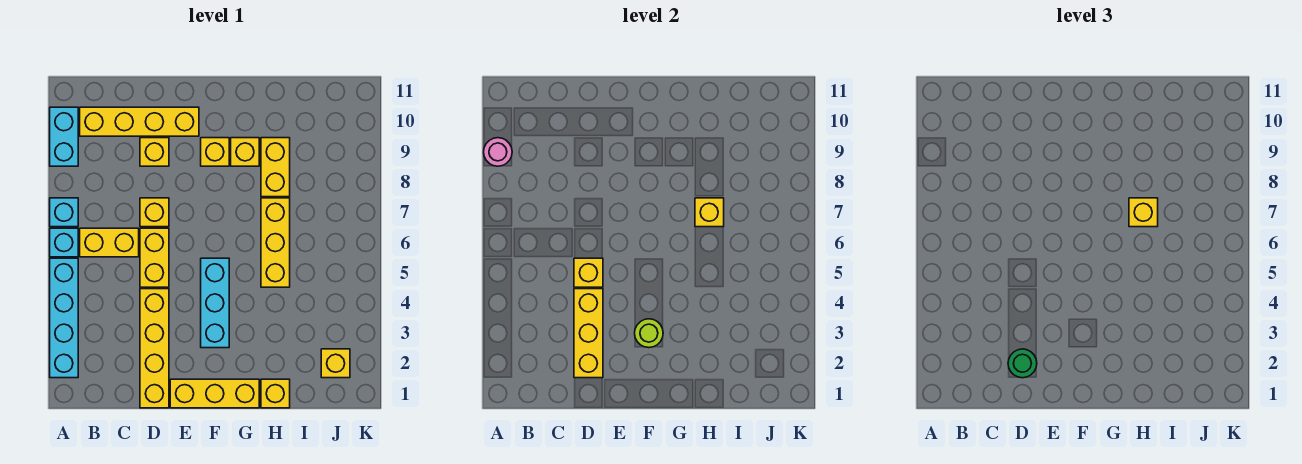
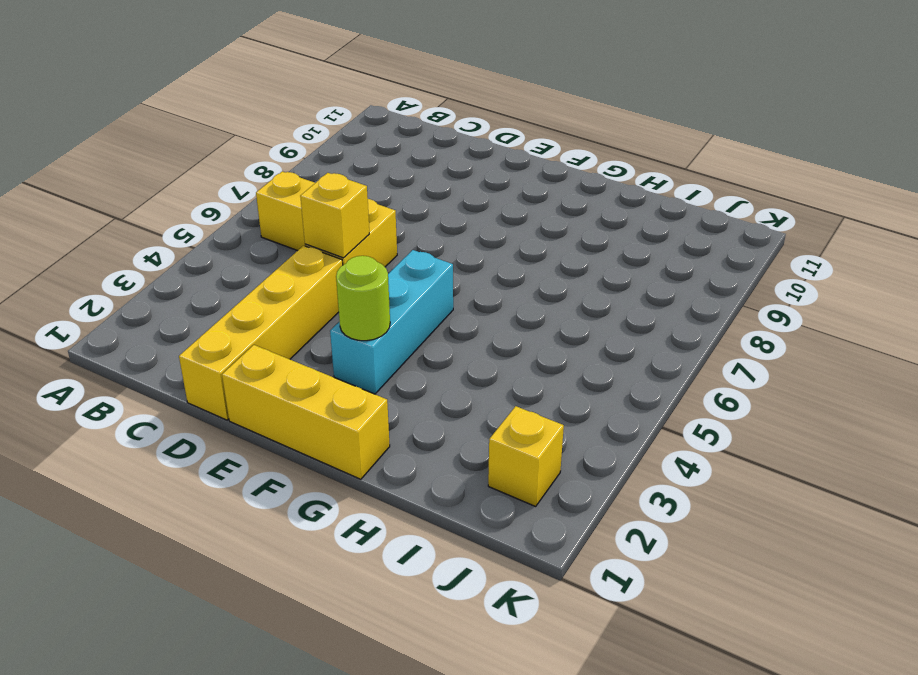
none -> cyan brick A2:A5 level 1
none -> cyan brick A6 level 1
none -> cyan brick A7 level 1

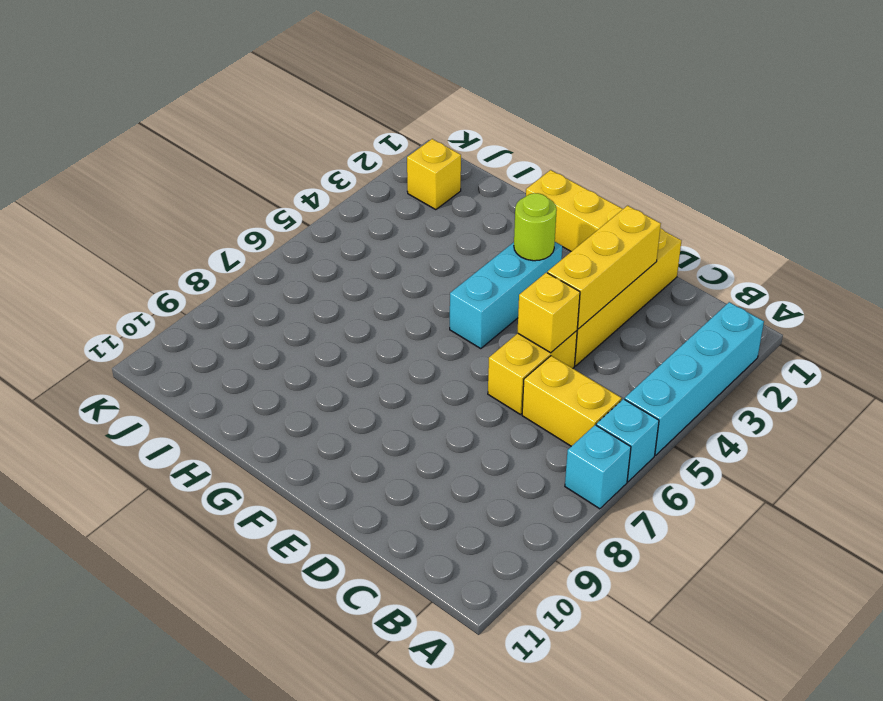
none -> cyan brick A9:A10 level 1
none -> yellow brick B10:E10 level 1
none -> yellow brick D7 level 1

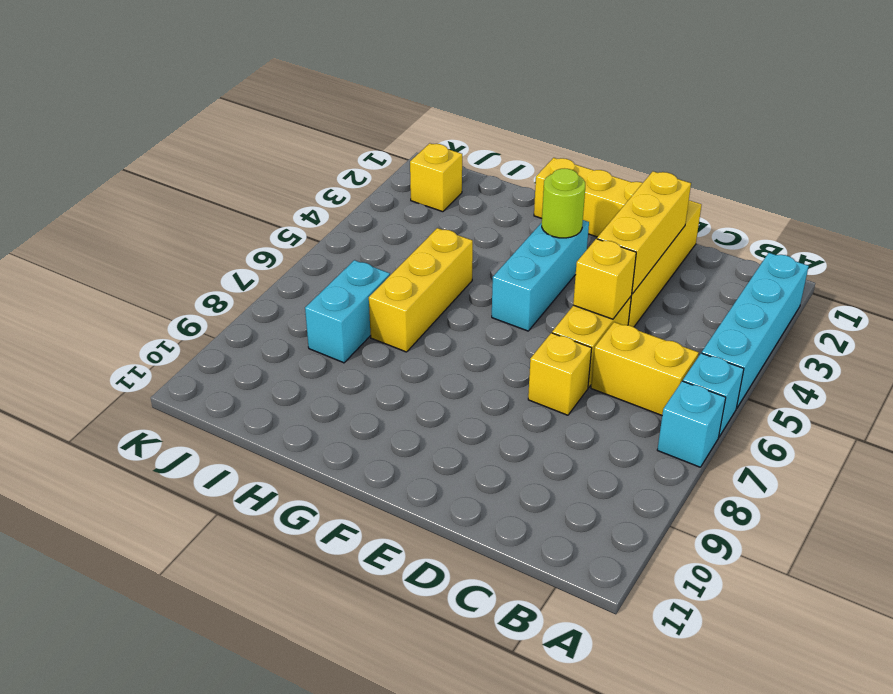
cyan brick I7:I8 level 1 -> cyan brick A9:A10 level 1
none -> yellow brick B10:E10 level 1
none -> yellow brick D9 level 1
none -> yellow brick F9 level 1

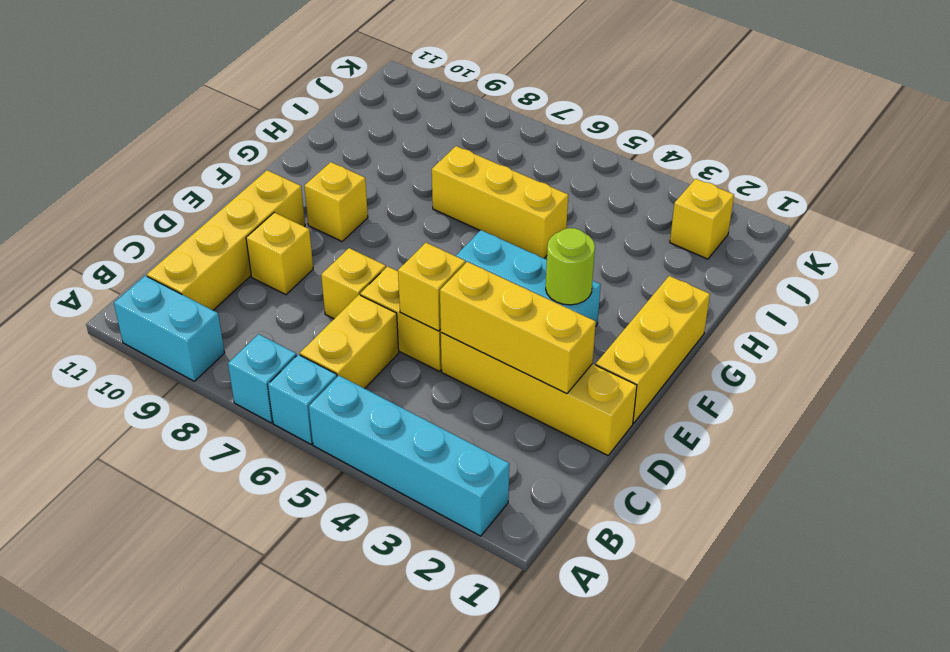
none -> yellow brick G9 level 1
none -> yellow brick H1 level 1
none -> yellow brick H8:H9 level 1

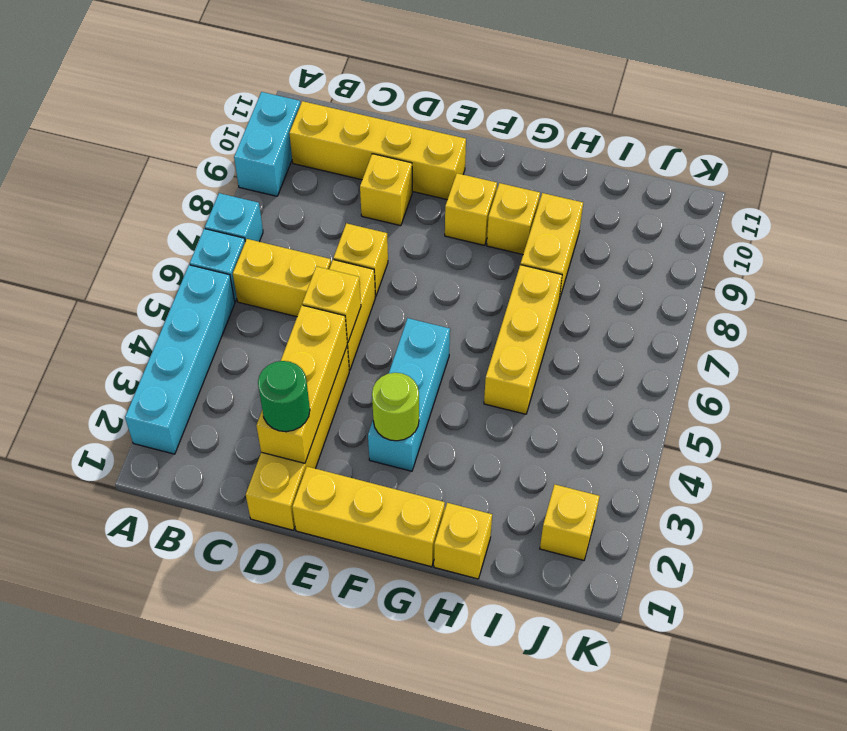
none -> pink round brick A9 level 2
none -> yellow brick H7 level 2
none -> yellow brick H7 level 3

